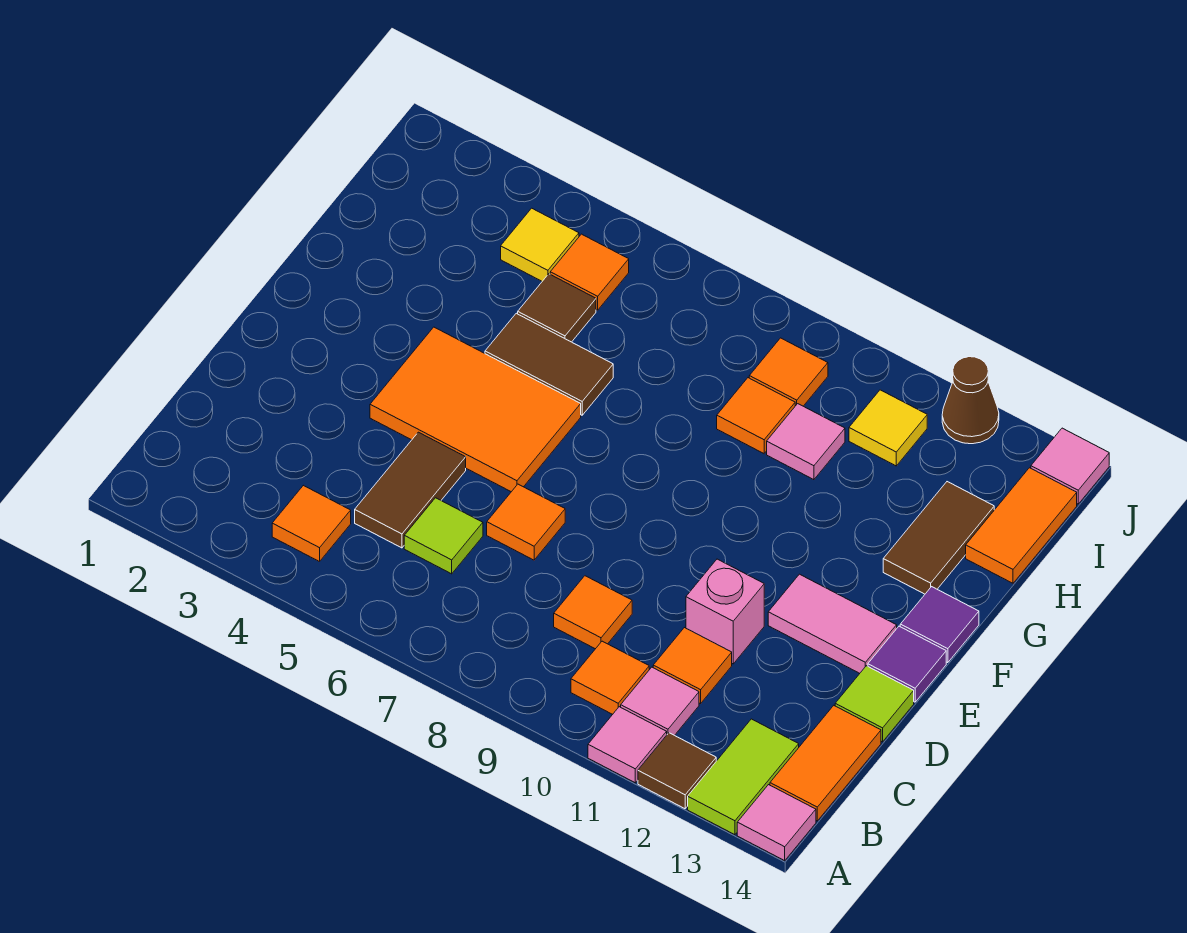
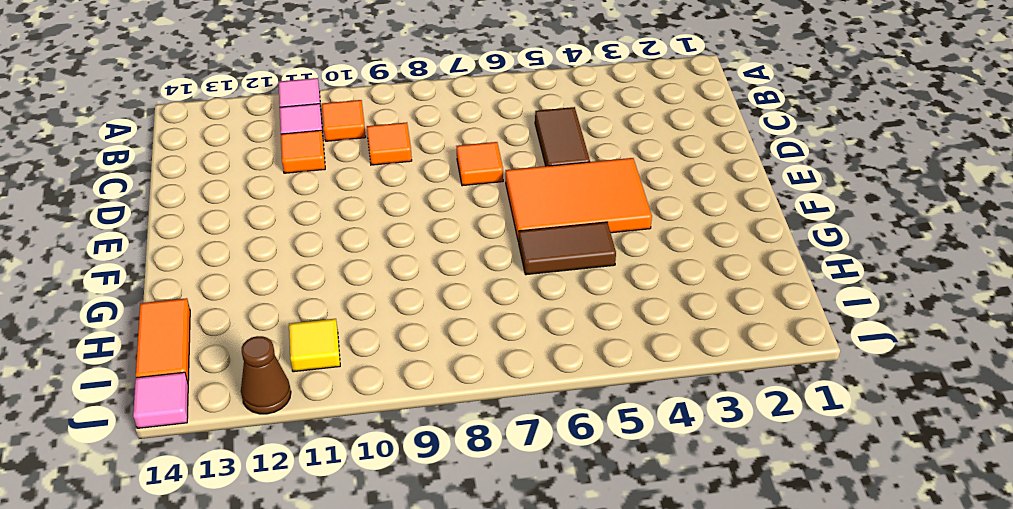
none -> brown tile A12 level 1
none -> lime tile A13:B13 level 1
none -> pink tile A14 level 1
none -> orange tile B4 level 1

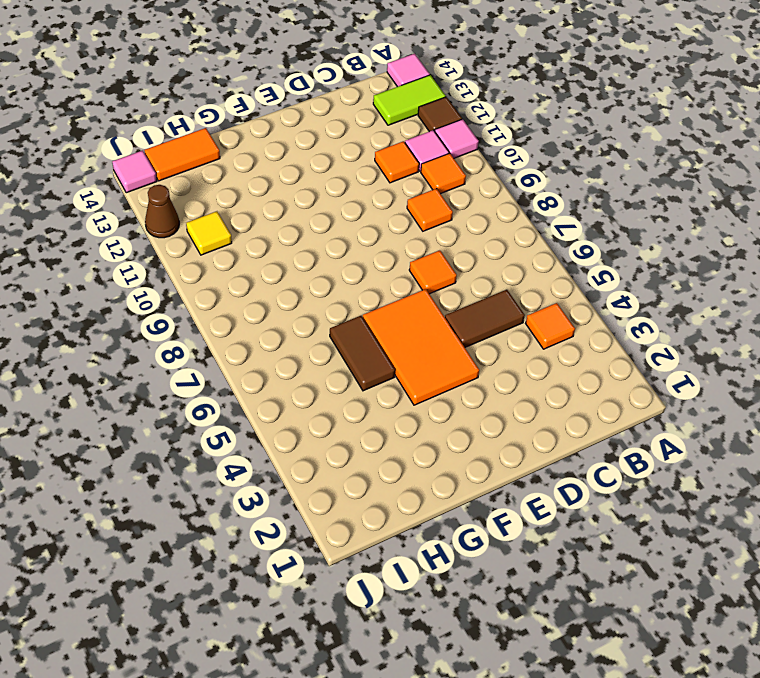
none -> orange tile B14:C14 level 1
none -> lime tile C6 level 1
none -> pink brick D11 level 1
none -> lime tile D14 level 1

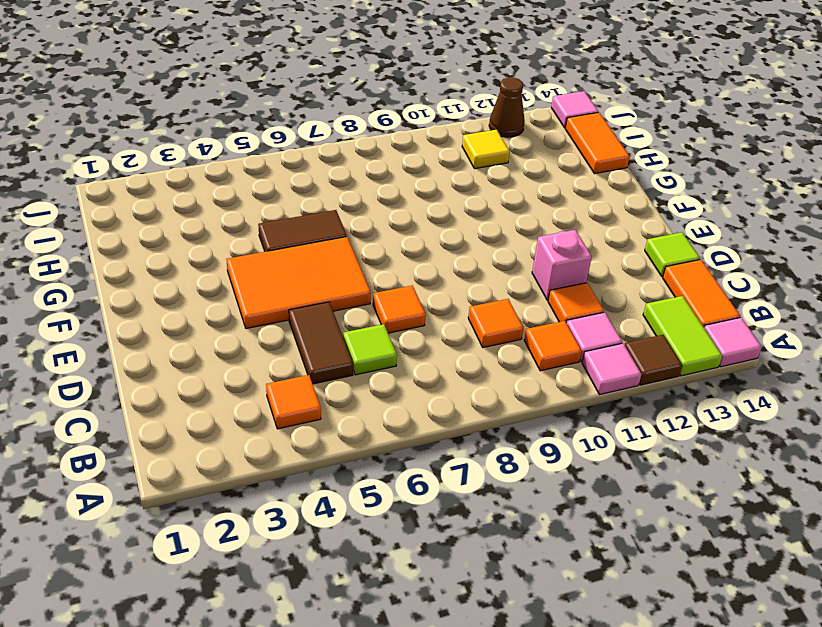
none -> pink tile E12:E13 level 1
none -> purple tile E14 level 1
none -> purple tile F14 level 1
none -> brown tile G13:H13 level 1

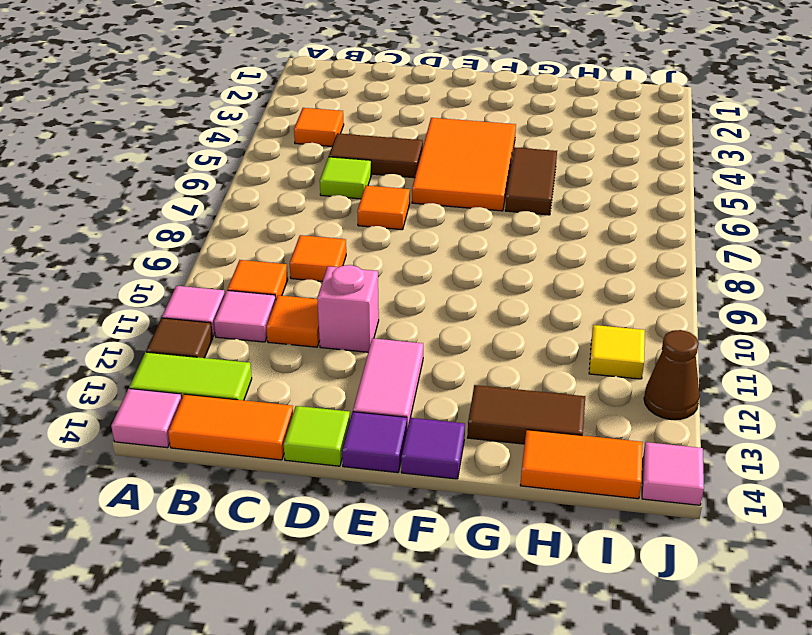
none -> brown tile H5 level 1
none -> orange tile H9 level 1
none -> pink tile H10 level 1
none -> yellow tile I4 level 1

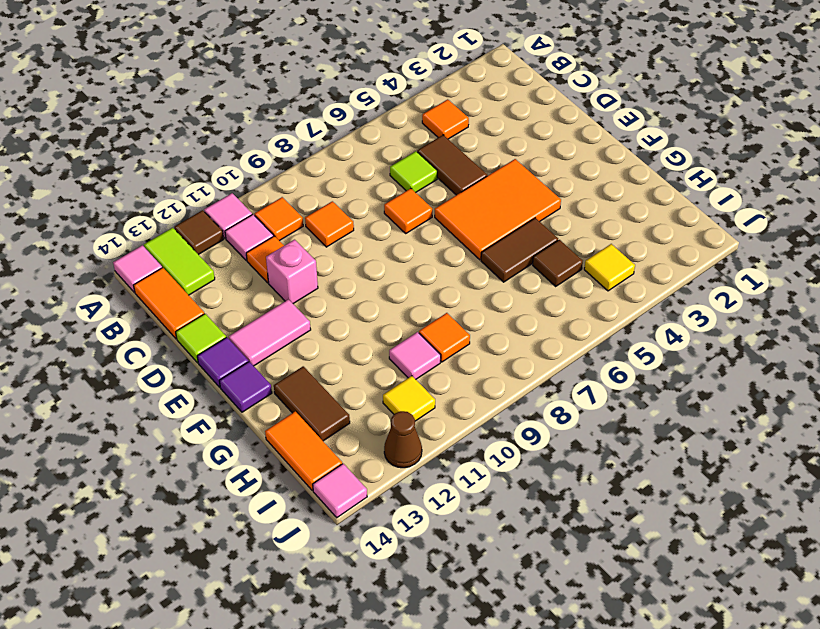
none -> orange tile I5 level 1
none -> orange tile I9 level 1

